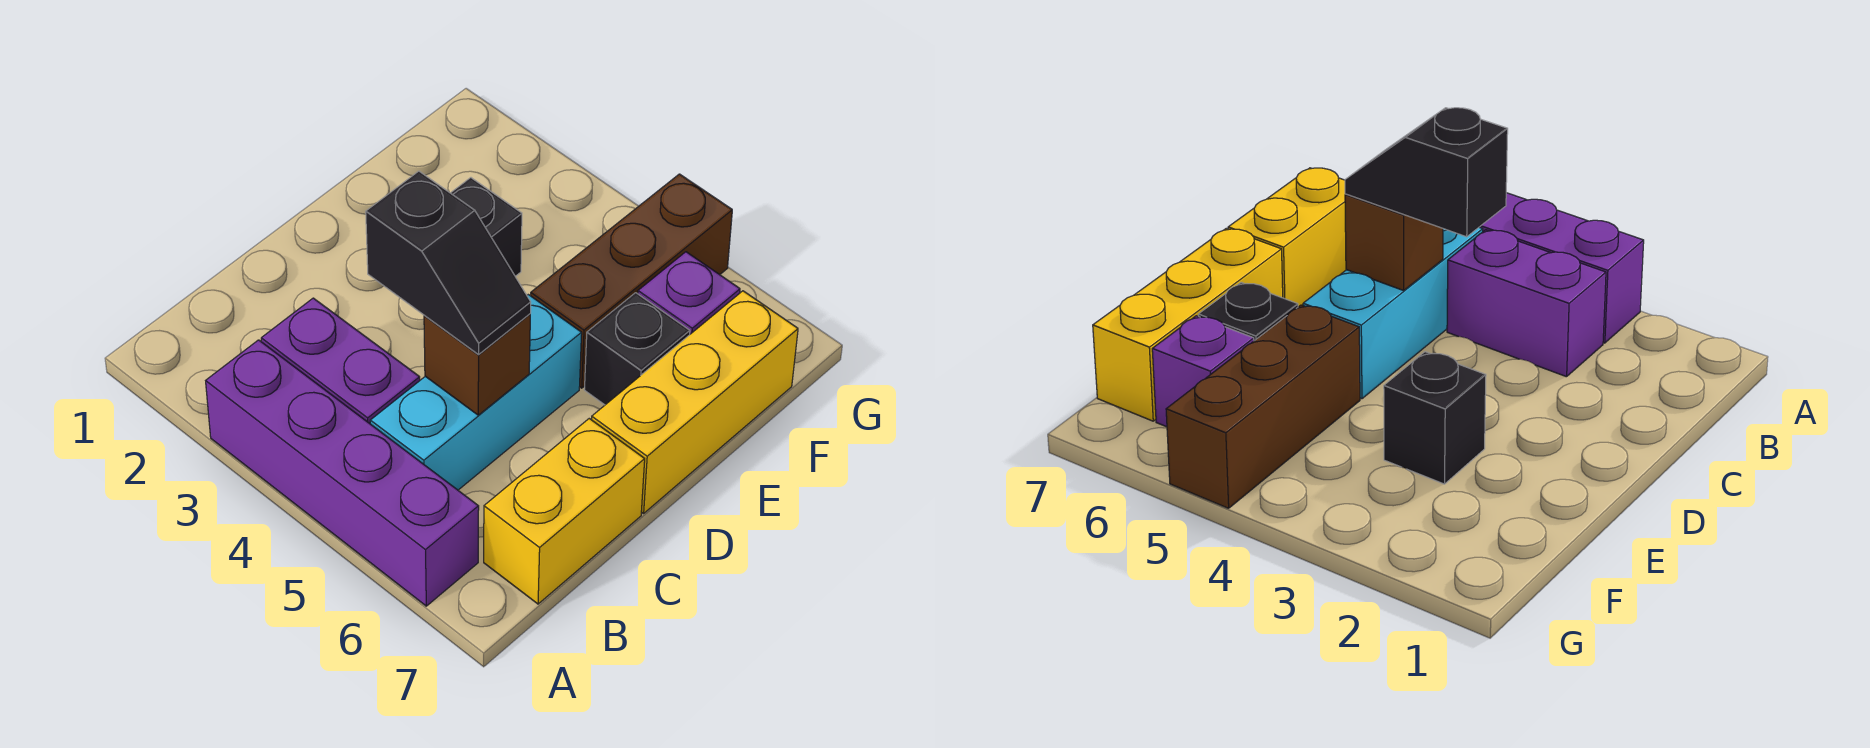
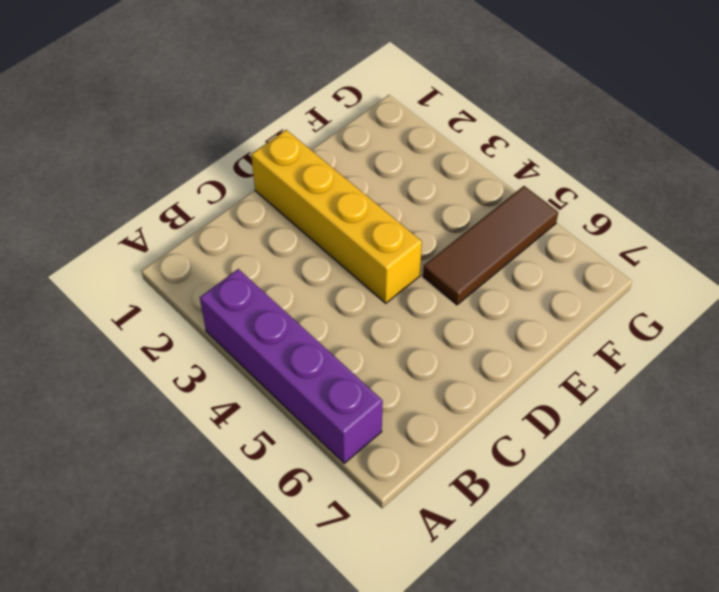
yellow brick D1:D4 level 1 -> none
brown tile E5:G5 level 1 -> brown brick E5:G5 level 1
none -> purple brick B3:B4 level 1
none -> cyan brick B5:D5 level 1

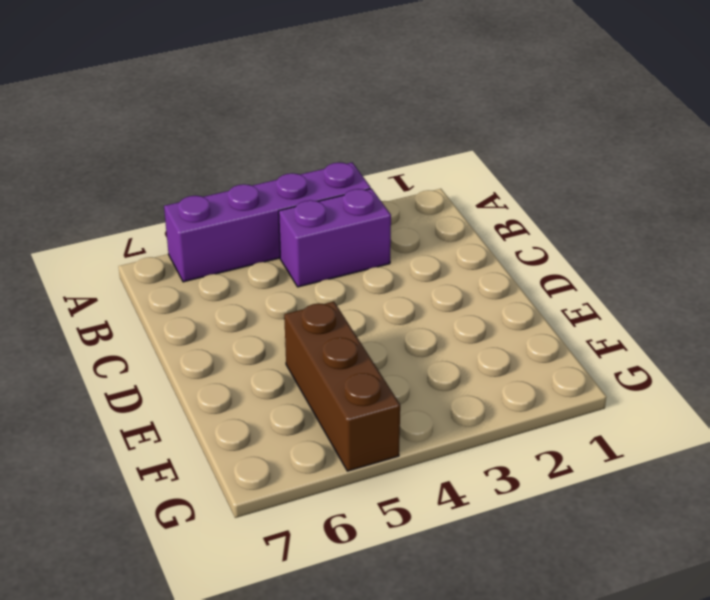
none -> cyan brick B5:D5 level 1
none -> yellow brick B7:C7 level 1

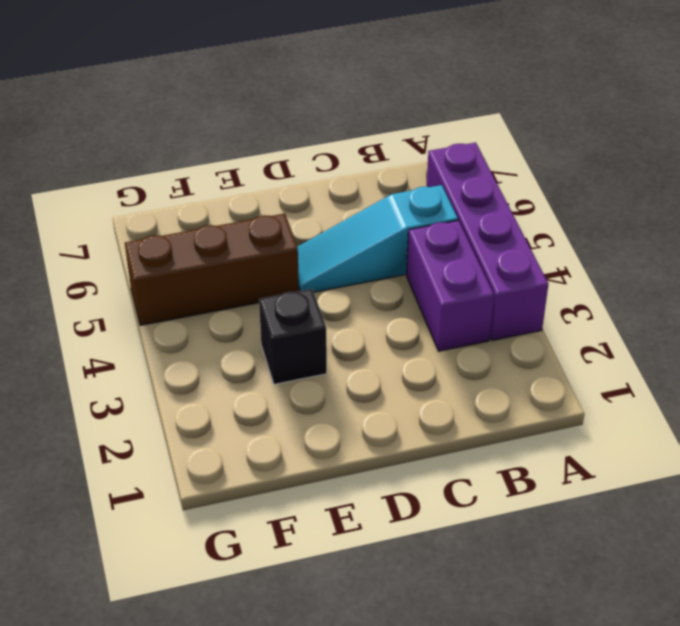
cyan slope B5:D5 level 1 top B -> cyan brick B5:D5 level 1
none -> yellow brick B7:C7 level 1
none -> yellow brick D7:F7 level 1

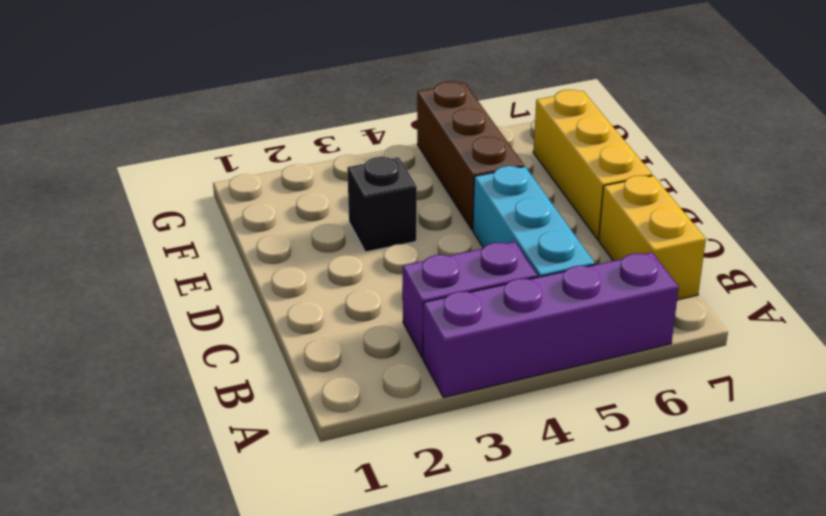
none -> black brick E6 level 1
none -> purple brick F6 level 1

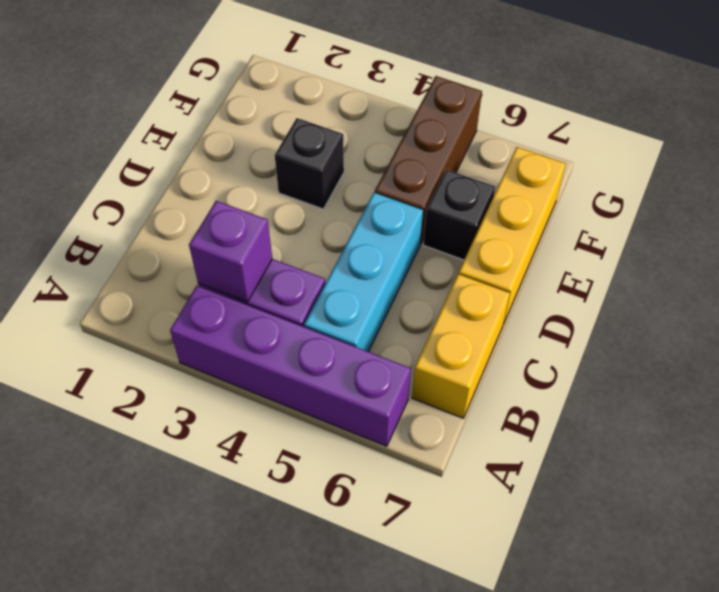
purple brick B3 level 2 -> purple brick F6 level 1
none -> brown brick C5 level 2
none -> black slope C4:C5 level 3 top 4

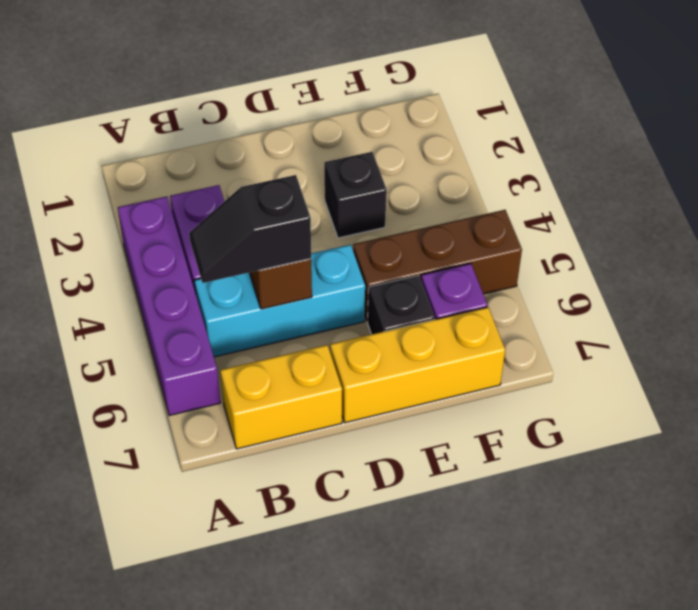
black slope B5:C5 level 3 top C -> black slope C4:C5 level 3 top 4

